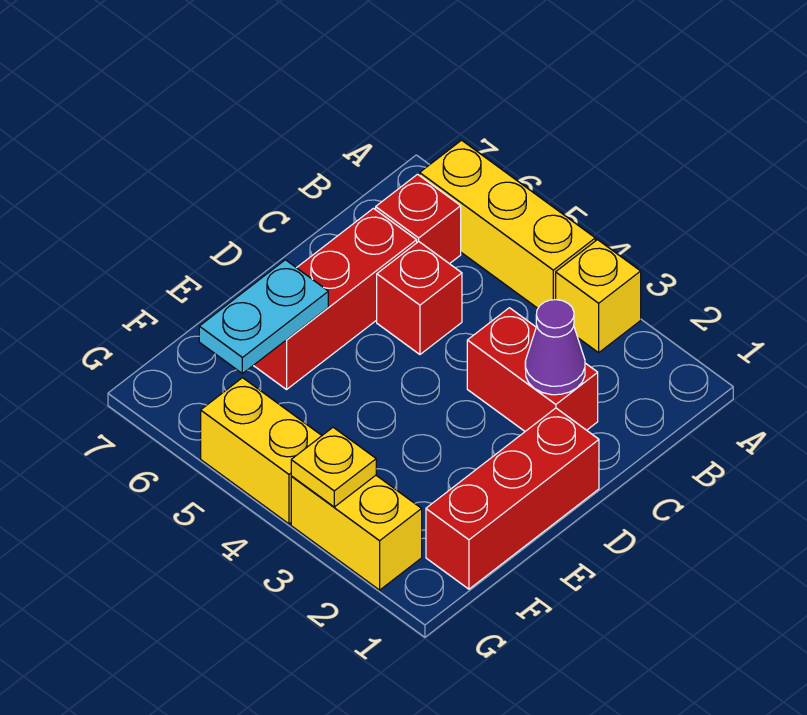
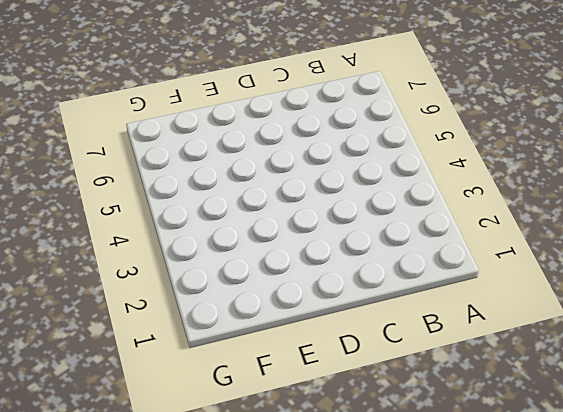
none -> yellow brick A3 level 1
none -> yellow brick A4:A6 level 1
none -> red brick B6 level 1

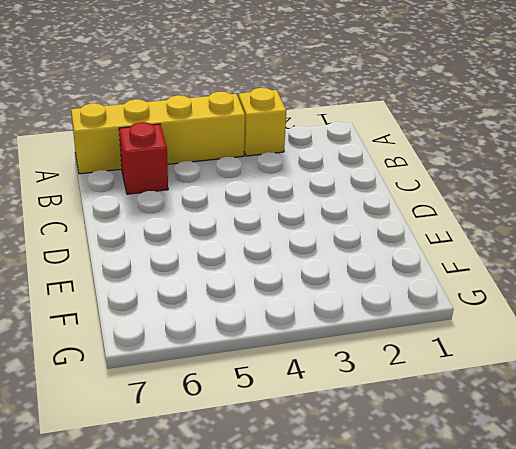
yellow brick A4:A7 level 1 -> yellow brick A4:A6 level 1
none -> red brick C2:C3 level 1
none -> red brick C5 level 1
none -> red brick C6:E6 level 1

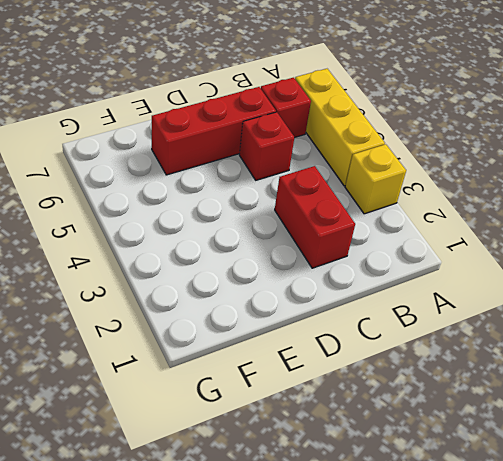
none -> red brick D1:F1 level 1
none -> yellow brick G2:G3 level 1
none -> yellow brick G4:G5 level 1

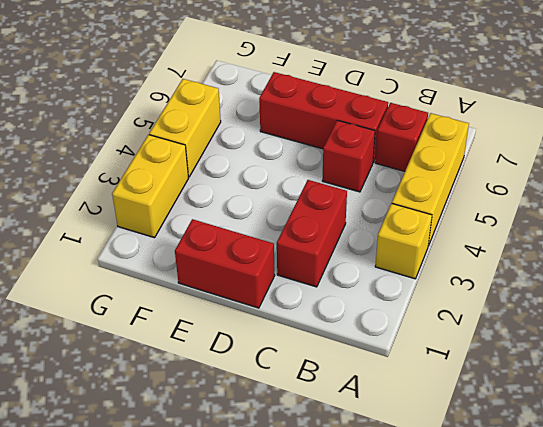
red brick D1:E1 level 1 -> red brick D1:F1 level 1
none -> purple cone C2 level 2
none -> cyan plate E6:F6 level 2
none -> yellow plate G3 level 2

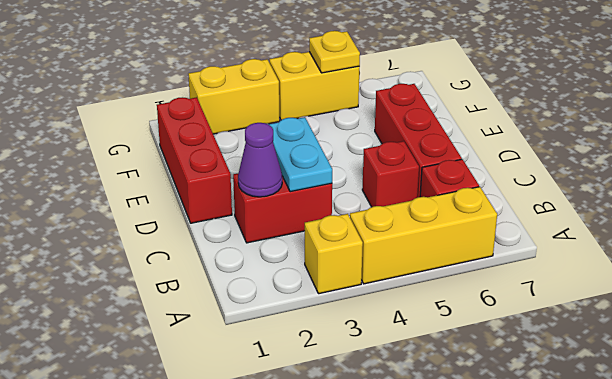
cyan plate C3:D3 level 2 -> cyan plate E6:F6 level 2
yellow plate G5 level 2 -> yellow plate G3 level 2

